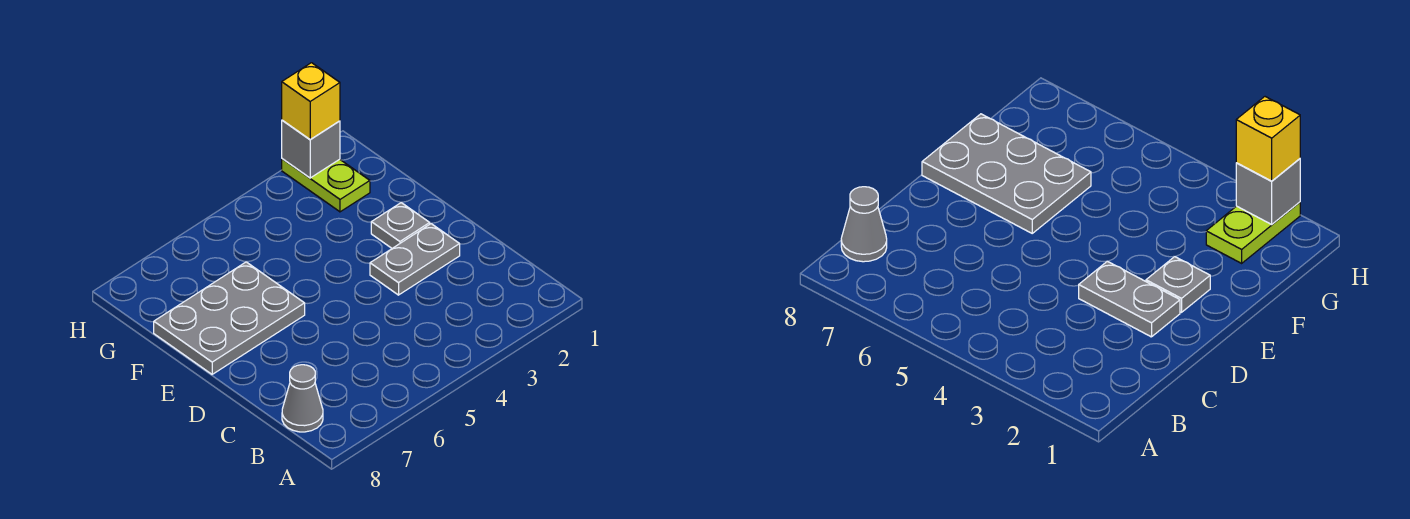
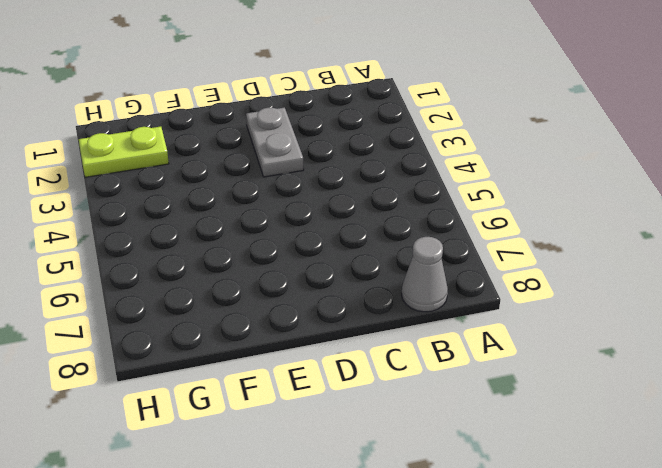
none -> grey plate E2 level 1
none -> grey plate E6:F8 level 1

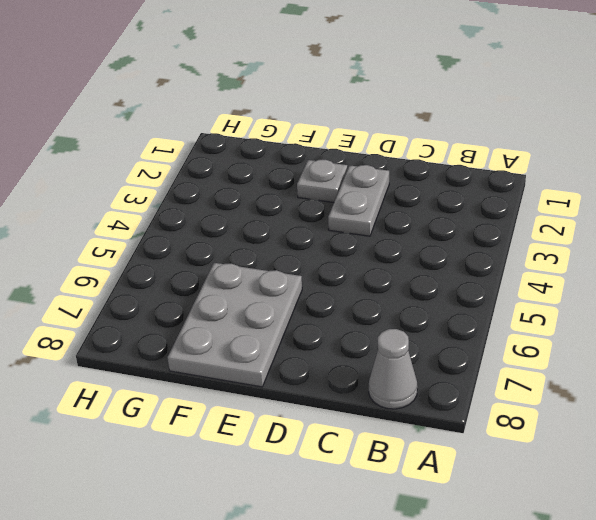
none -> lime plate G2:H2 level 1
none -> grey brick H2 level 2

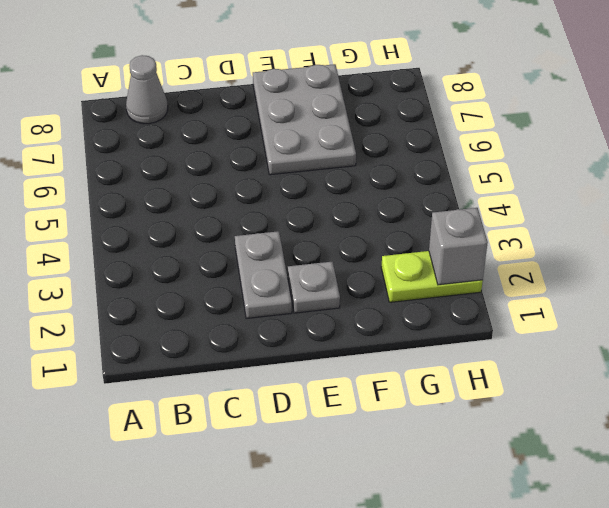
none -> yellow brick H2 level 3

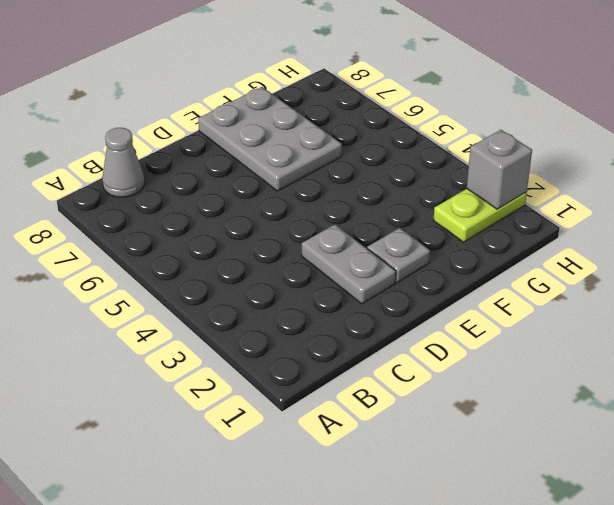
none -> yellow brick H2 level 3

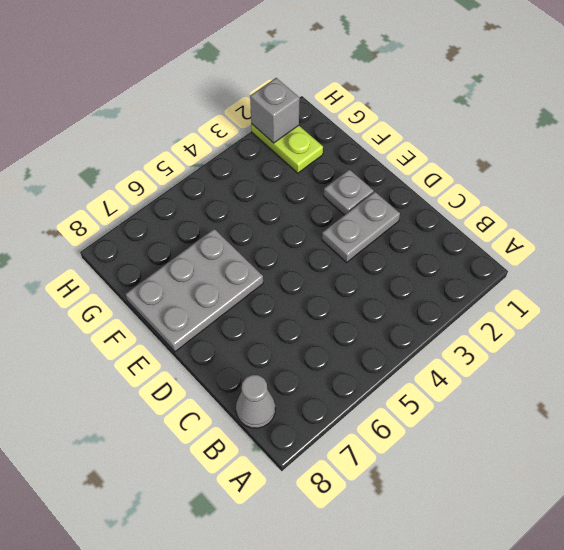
none -> yellow brick H2 level 3

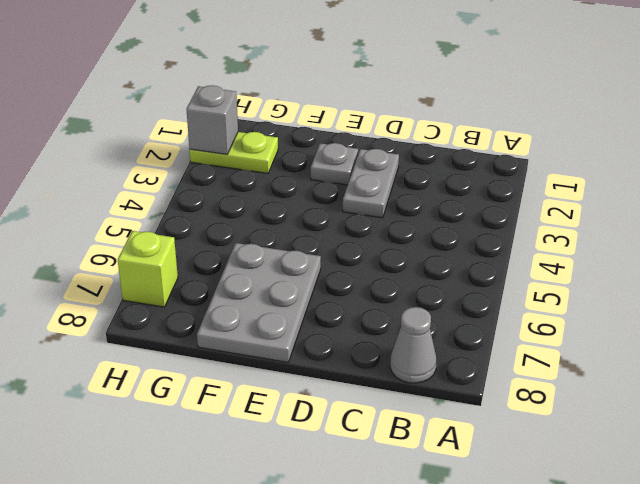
lime brick H7 level 1 -> none
none -> yellow brick H2 level 3

